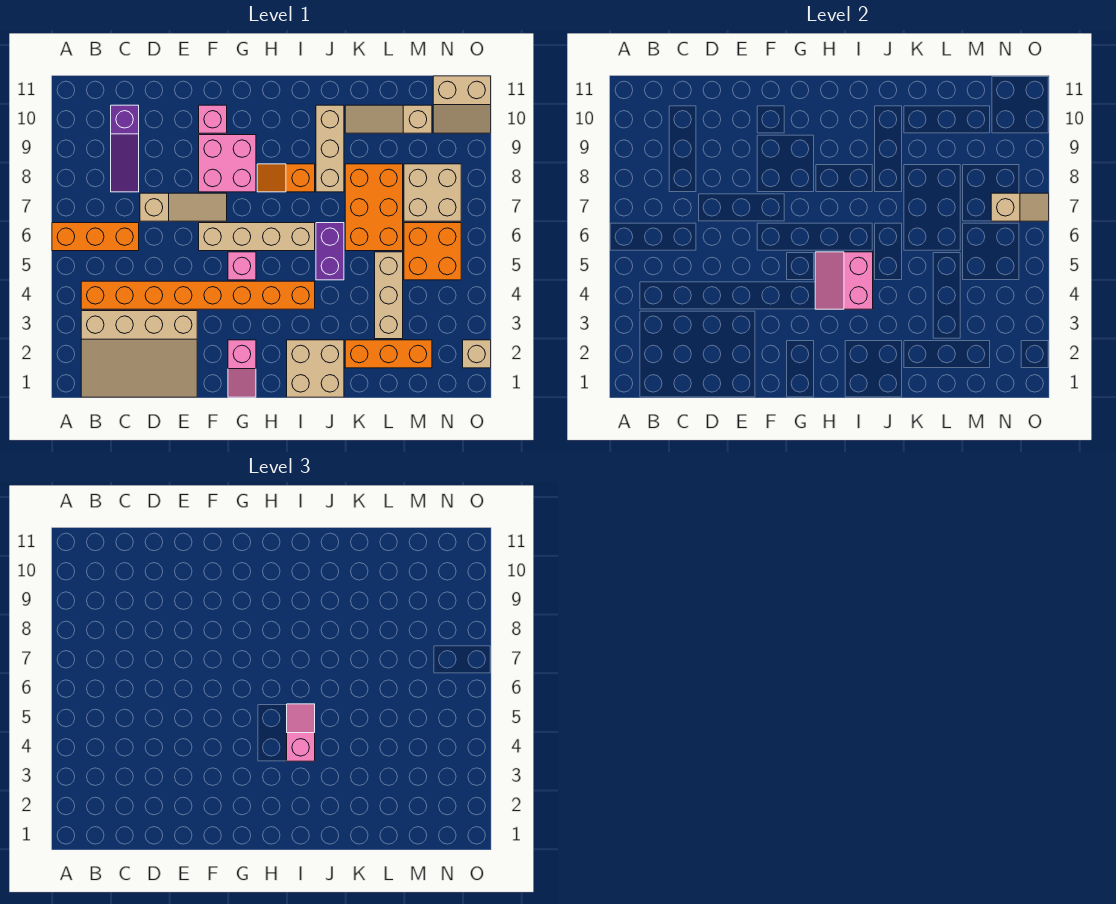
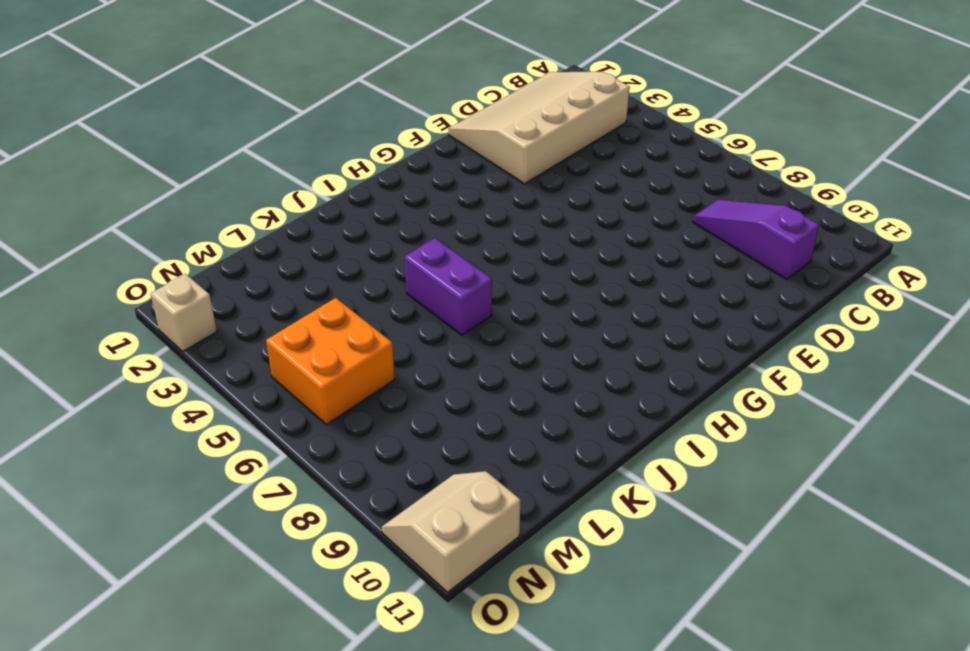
none -> orange brick A6:C6 level 1
none -> orange brick B4:I4 level 1
none -> tan slope D7:F7 level 1 top D

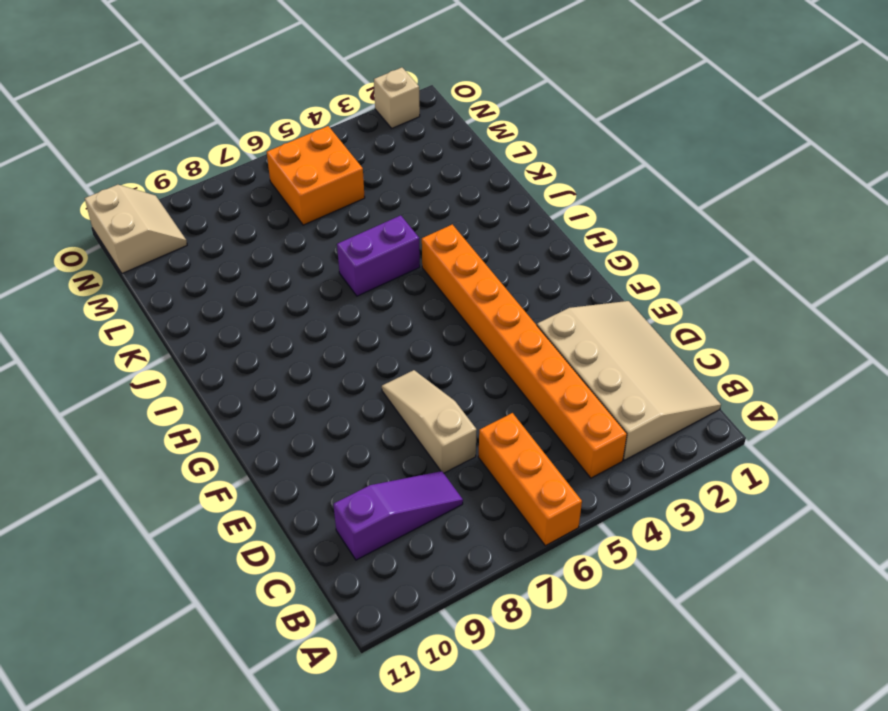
none -> tan brick F6:I6 level 1
none -> pink brick F8:G9 level 1
none -> pink brick F10 level 1

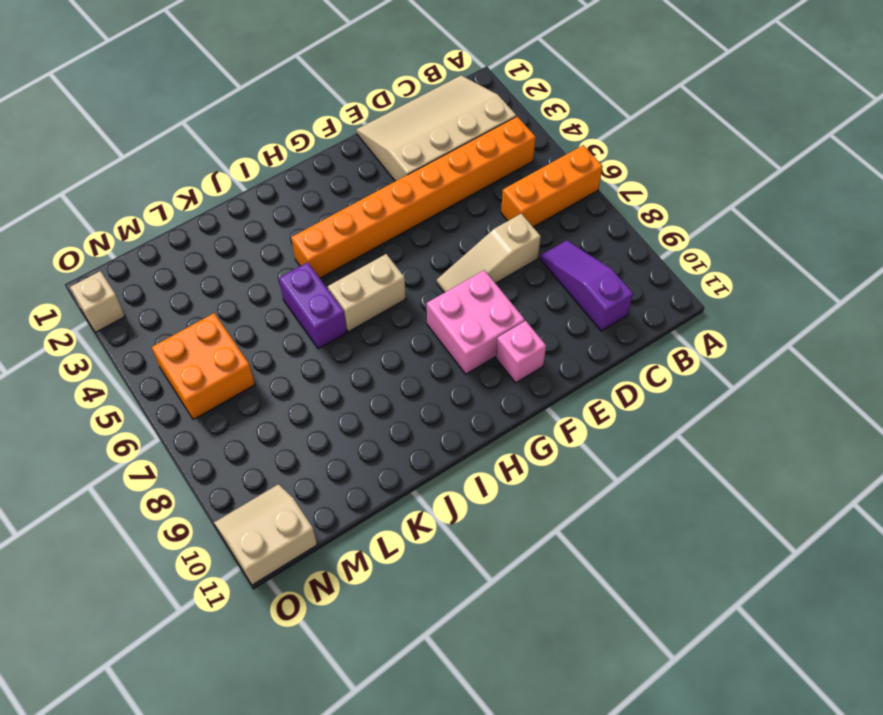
tan brick H6:I6 level 1 -> tan brick F6:I6 level 1
none -> pink slope G1:G2 level 1 top 2
none -> pink brick G5 level 1
none -> orange slope H8:I8 level 1 top I

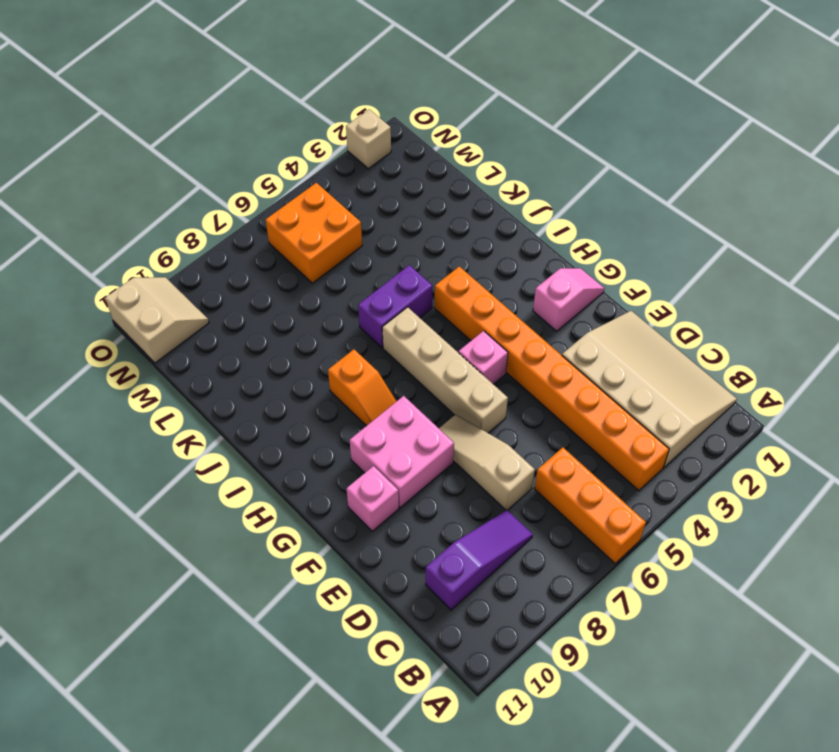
none -> tan brick I1:J2 level 1
none -> tan brick J8:J10 level 1
none -> orange brick K2:M2 level 1

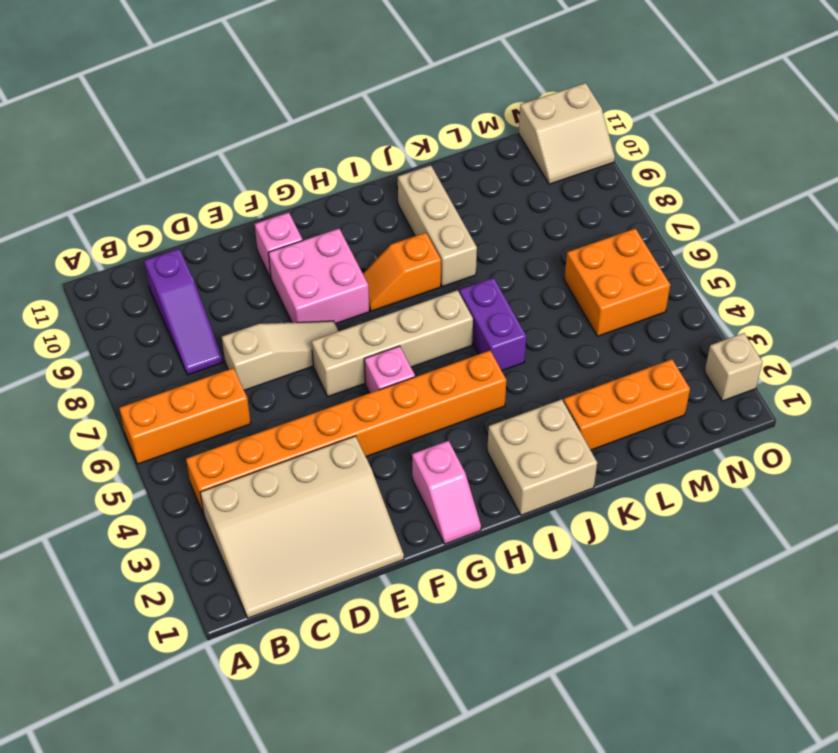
none -> orange brick K6:L8 level 1
none -> tan slope K10:M10 level 1 top M
none -> tan brick L3:L5 level 1

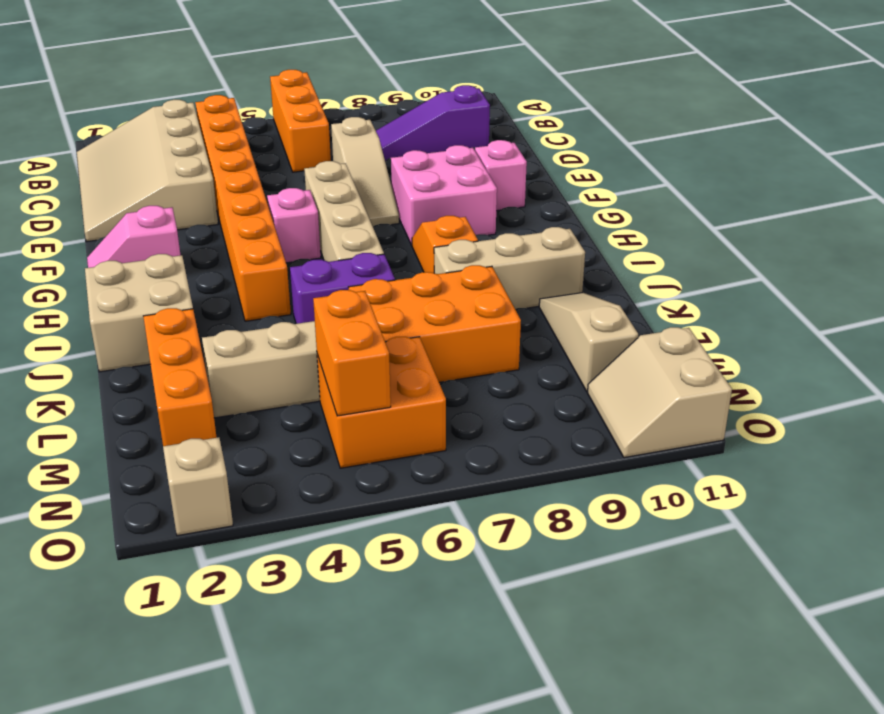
orange brick M5:N5 level 2 -> none
none -> tan brick M7:N8 level 1
none -> pink slope H4:I5 level 2 top I
none -> tan slope N7:O7 level 2 top N

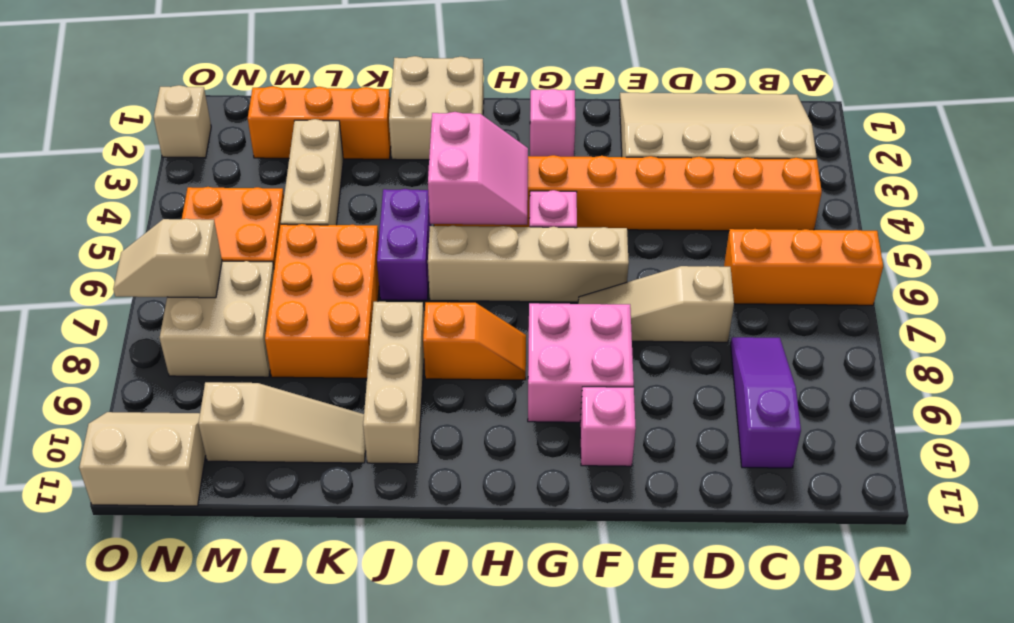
none -> pink slope I4:I5 level 3 top 4

